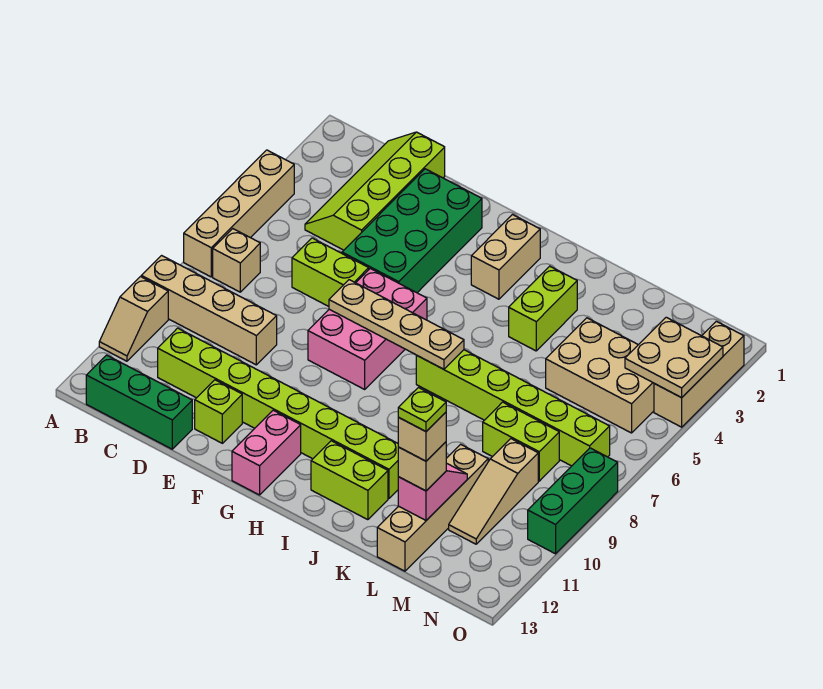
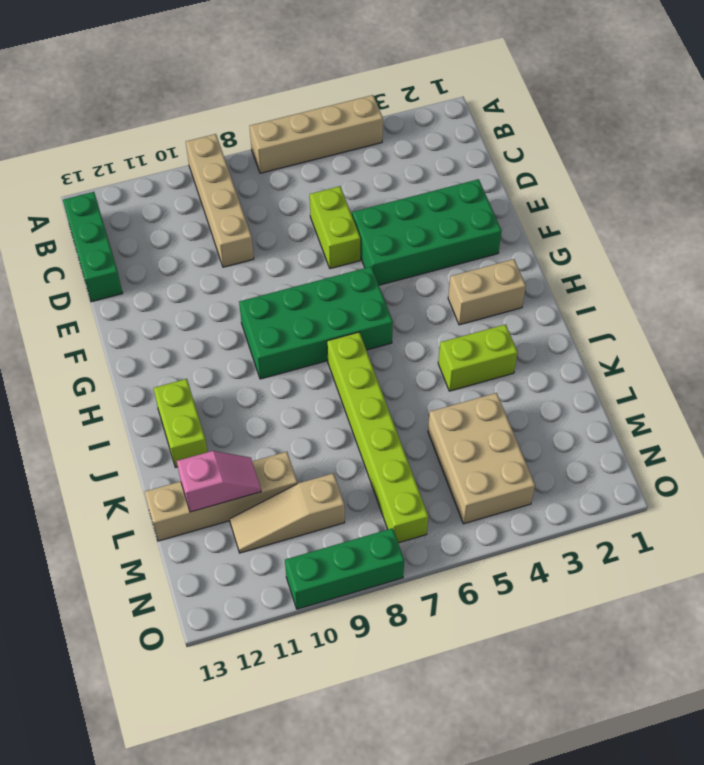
green brick G6:H9 level 1 -> pink brick F6:G8 level 1
none -> tan slope A10:A11 level 1 top 10
none -> tan brick B7 level 1
none -> lime slope C1:D4 level 1 top D

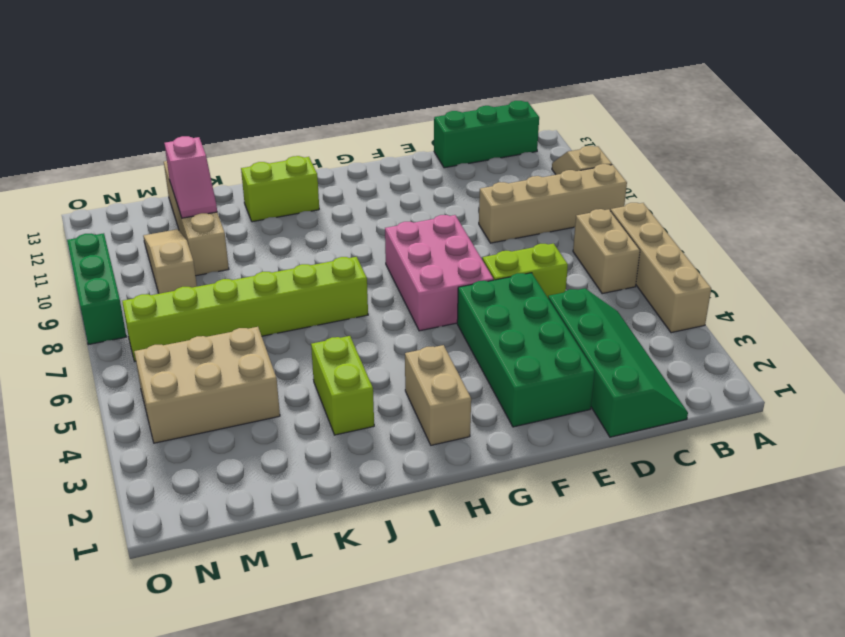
tan brick B6:B7 level 1 -> tan brick B7 level 1
green slope C1:D4 level 1 top D -> lime slope C1:D4 level 1 top D
none -> lime brick C11:J11 level 1
none -> lime brick E12 level 1
none -> pink brick G12:G13 level 1

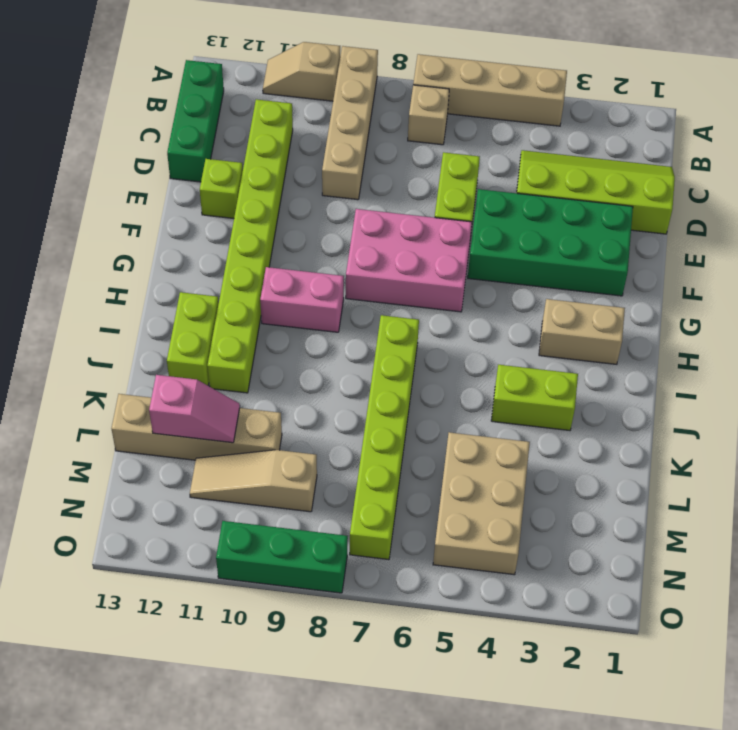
pink brick H9:H10 level 1 -> pink brick G12:G13 level 1
none -> lime brick L8:M8 level 1
none -> tan brick O2:O4 level 1
none -> tan plate F7:I7 level 2

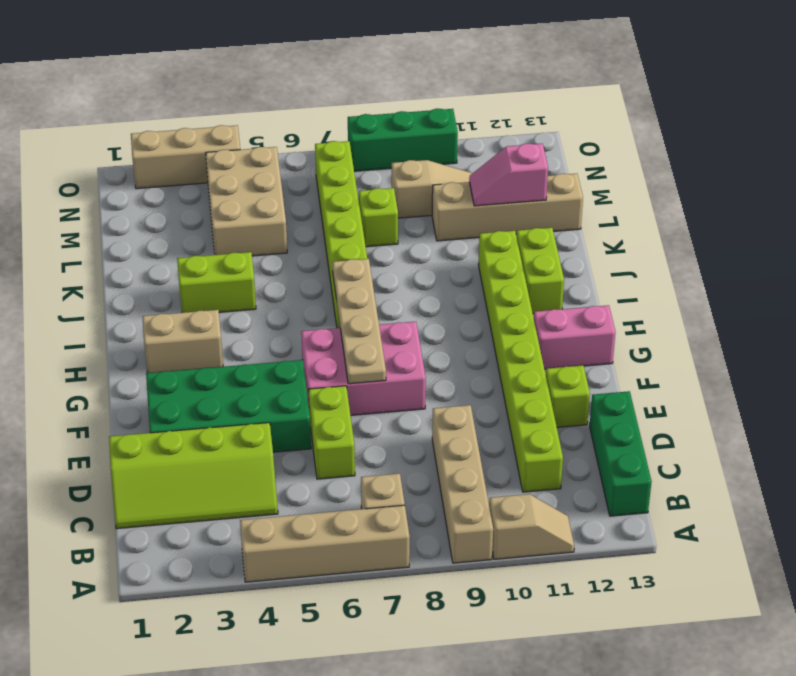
lime brick L8 level 1 -> lime brick L8:M8 level 1
none -> tan plate N3:O4 level 2
none -> tan brick L12 level 3
none -> tan brick L12 level 4

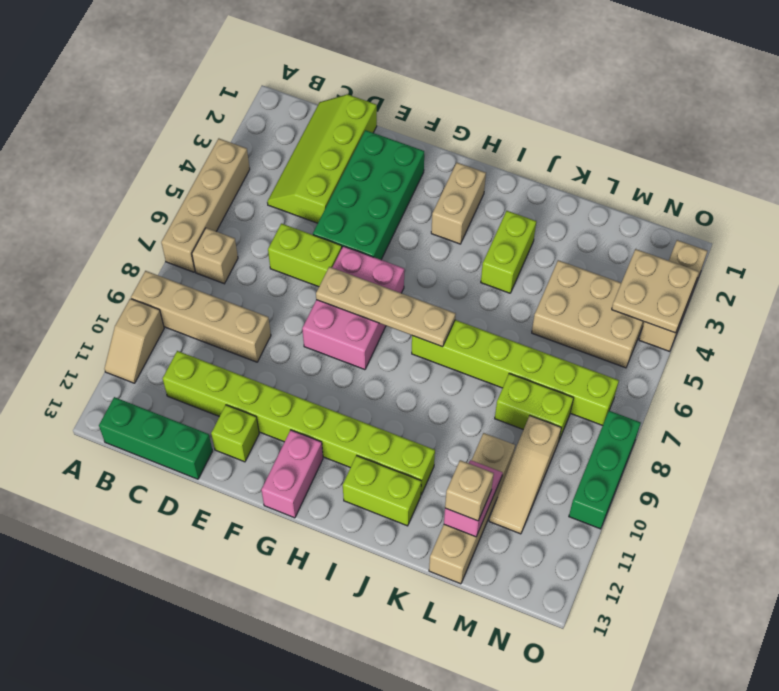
none -> tan brick L12 level 4
none -> lime plate L12 level 5

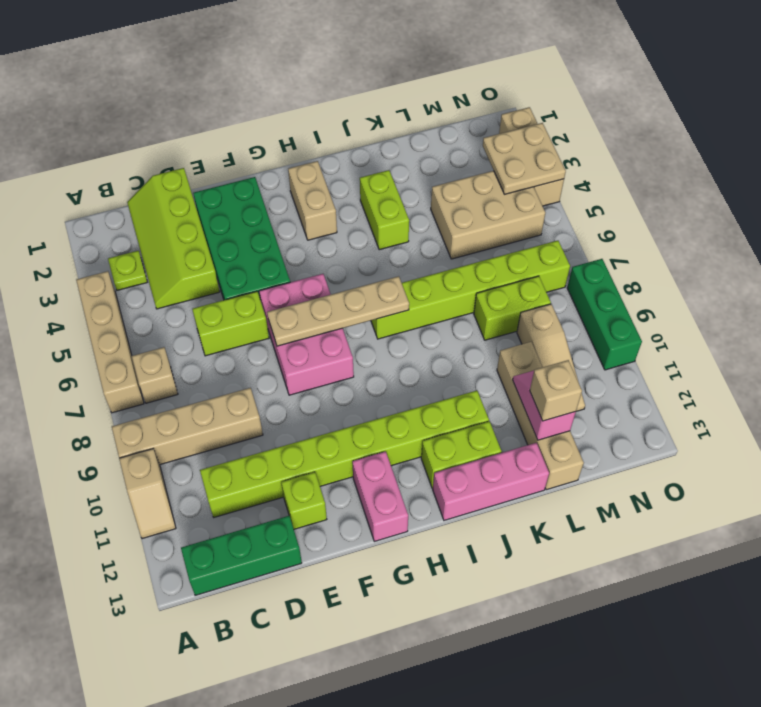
lime plate B3 level 1 -> lime plate L12 level 5
pink brick I13:K13 level 1 -> none
none -> tan brick L12 level 4

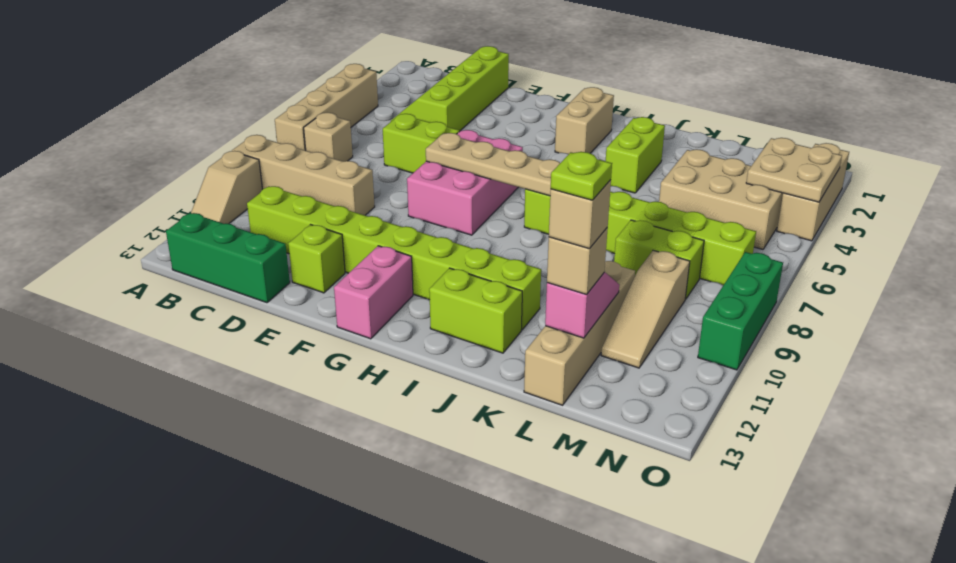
none -> green brick E2:F5 level 1

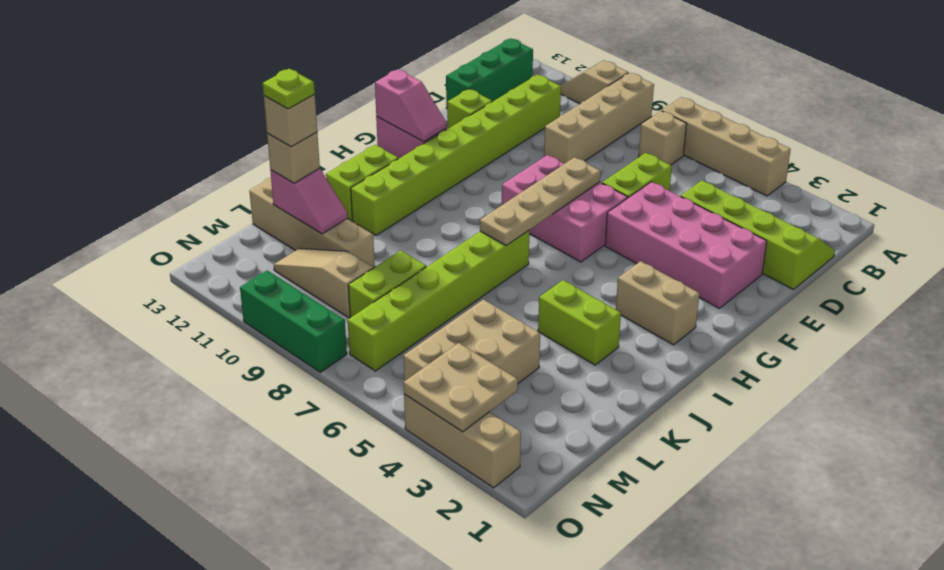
pink brick E2:F5 level 1 -> green brick E2:F5 level 1
pink slope G12:G13 level 2 top 13 -> none

